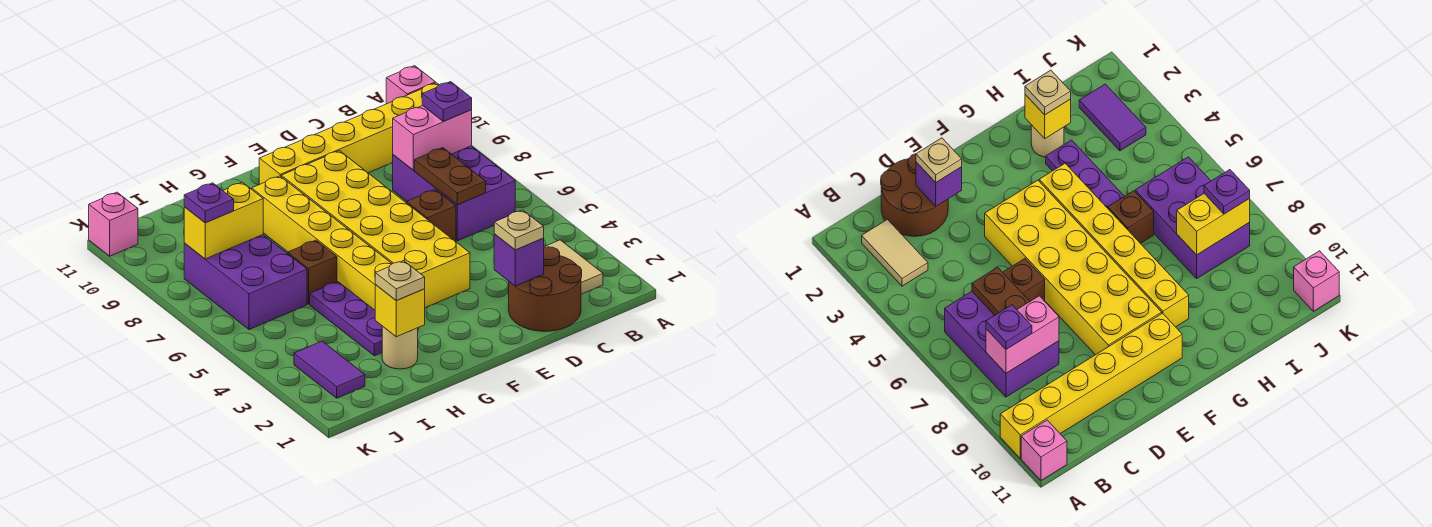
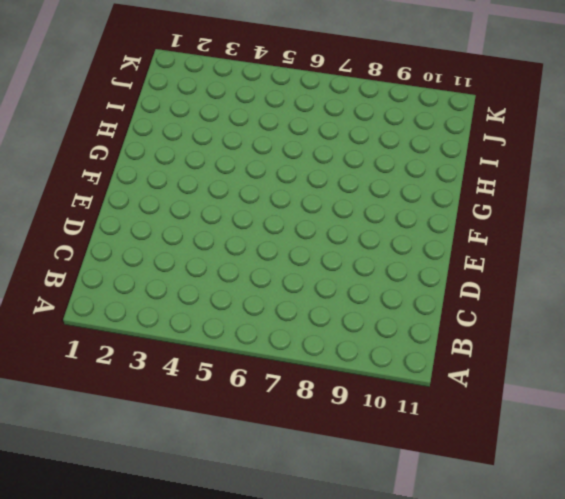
none -> yellow brick A10:F10 level 1
none -> pink brick A11 level 1
none -> tan tile B2:B3 level 1

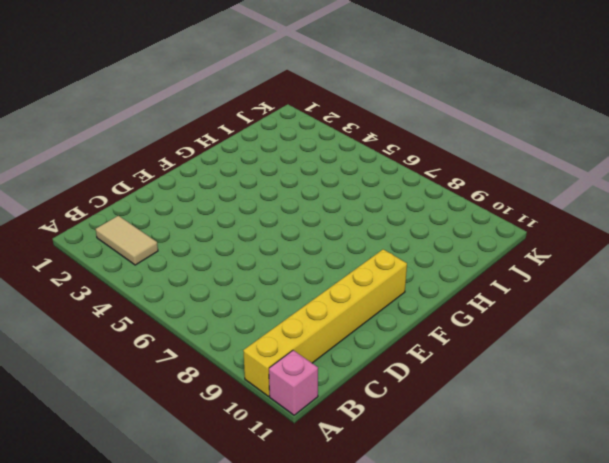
none -> purple brick B6:C8 level 1
none -> brown round brick C1:D2 level 1
none -> brown brick D6 level 1

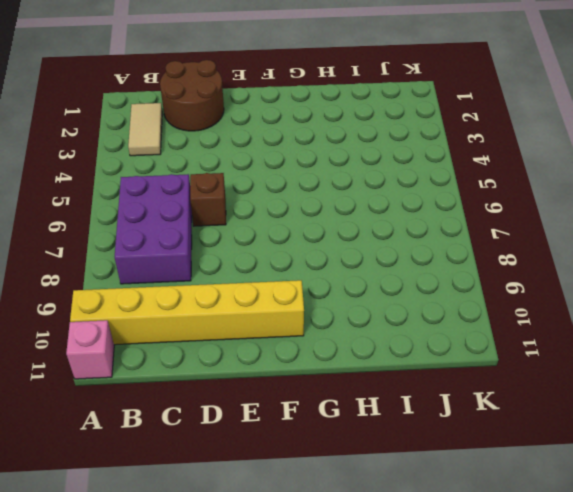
none -> yellow brick E4:F9 level 1
none -> yellow brick G4:G9 level 1
none -> tan round brick H2 level 1

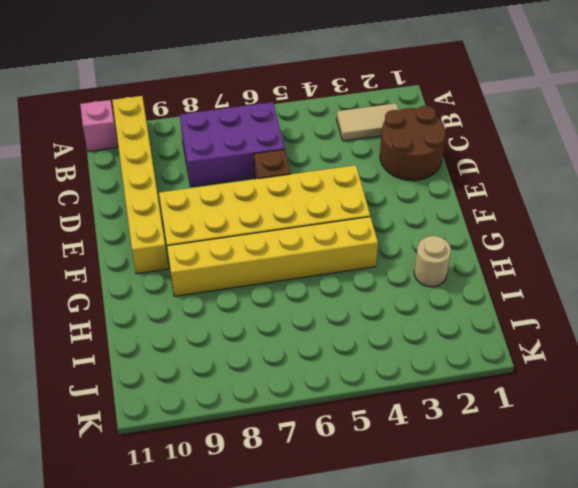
none -> purple plate H3:H5 level 1
none -> brown brick H6 level 1
none -> purple brick I6:J8 level 1

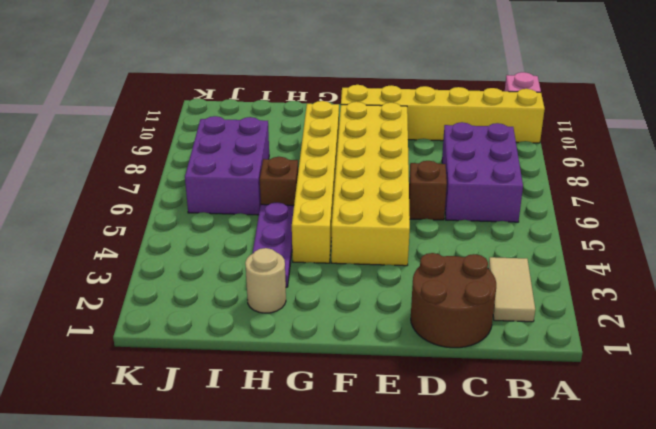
none -> purple tile J2:J3 level 1
none -> pink brick K11 level 1
none -> pink brick B8:C8 level 2

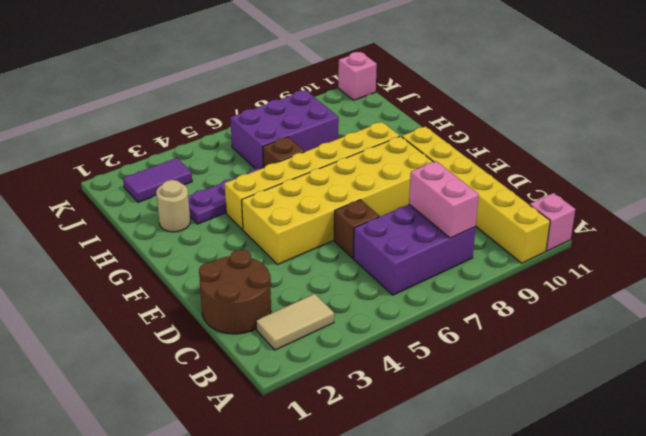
none -> brown plate C6:C7 level 2
none -> purple brick D2 level 2
none -> yellow brick H2 level 2

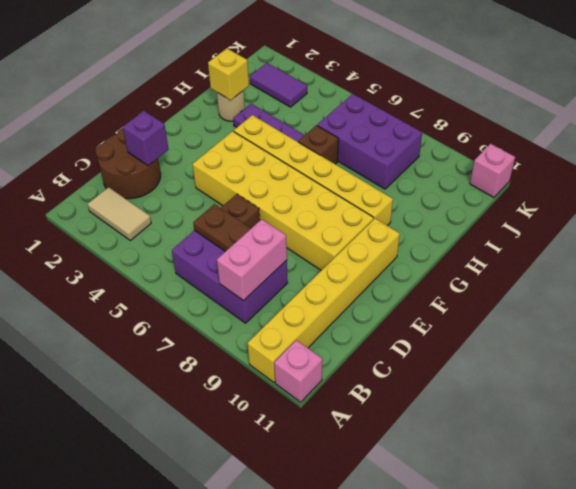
none -> yellow brick I8:J8 level 2
none -> purple plate B8 level 3
none -> tan plate D2 level 3

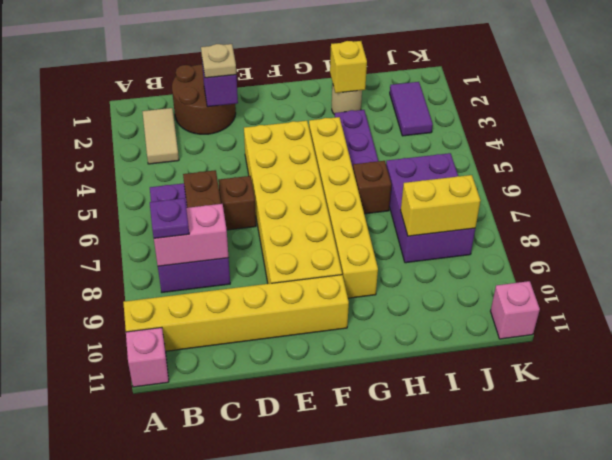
none -> tan plate H2 level 3
none -> purple plate J8 level 3

